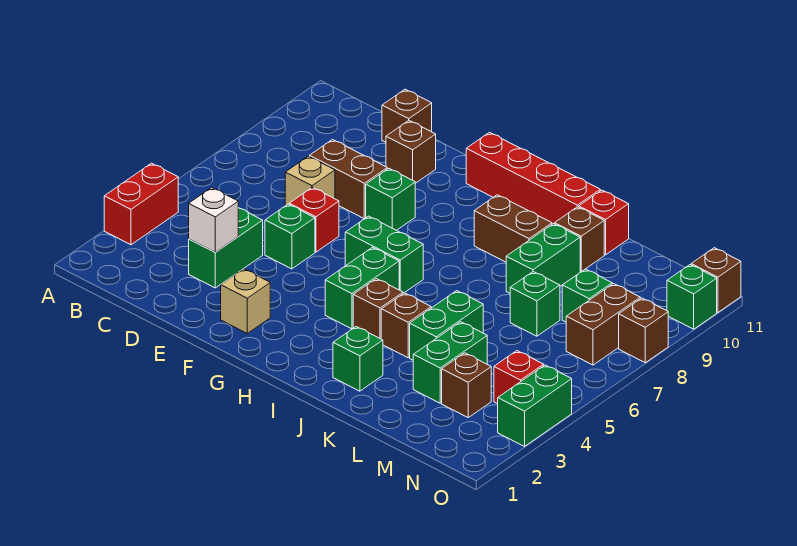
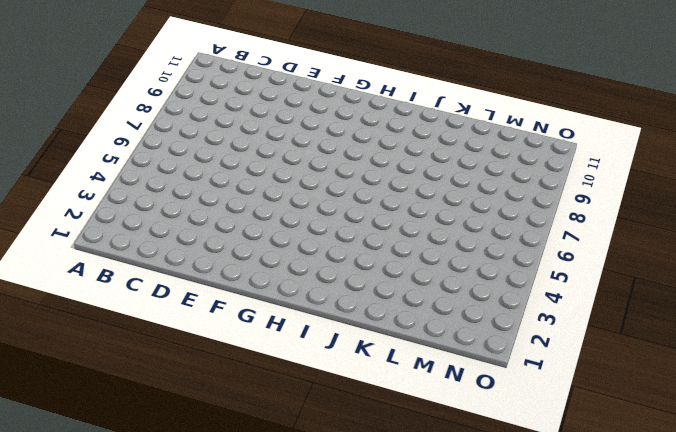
none -> red brick A3:A4 level 1
none -> green brick D3:D4 level 1
none -> tan brick D7 level 1
none -> brown brick D8:E8 level 1

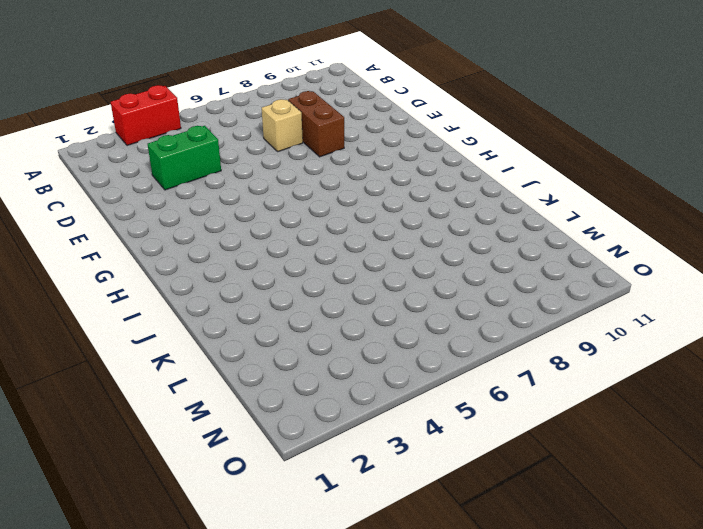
none -> brown brick D11 level 1
none -> green brick E5 level 1
none -> red brick E6 level 1
none -> brown brick E10 level 1

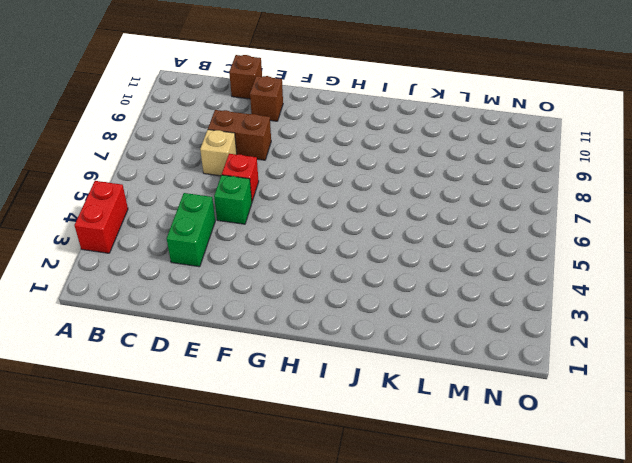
none -> tan brick F2 level 1
none -> green brick F8 level 1
none -> green brick G6:H6 level 1
none -> red brick G11:J11 level 1

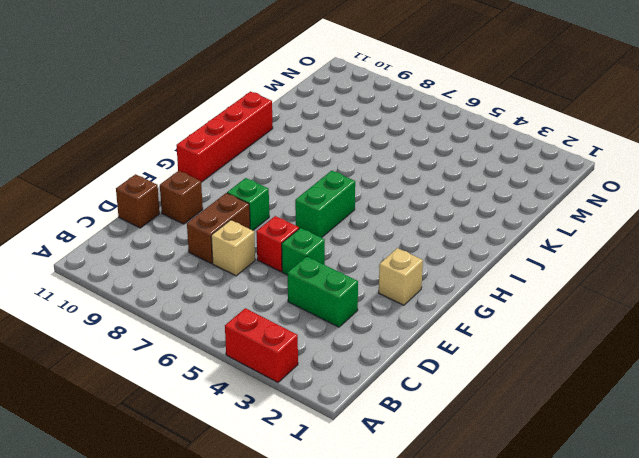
none -> green brick H4:H5 level 1
none -> brown brick I4 level 1
none -> brown brick I9:J9 level 1
none -> green brick J2 level 1

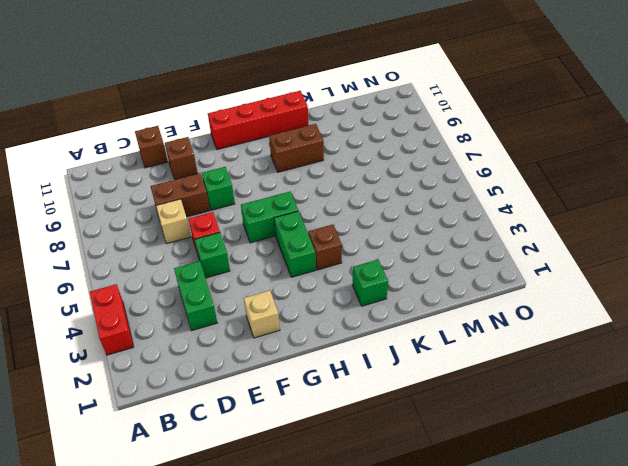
none -> brown brick J4 level 1
none -> green brick K4:K5 level 1
none -> green brick K8:K9 level 1
none -> brown brick K10 level 1

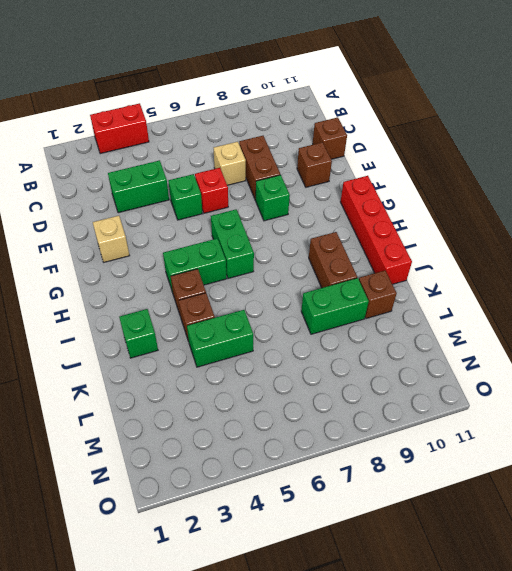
none -> red brick K11 level 1
none -> green brick L3:L4 level 1
none -> green brick L7 level 1
none -> brown brick M3 level 1

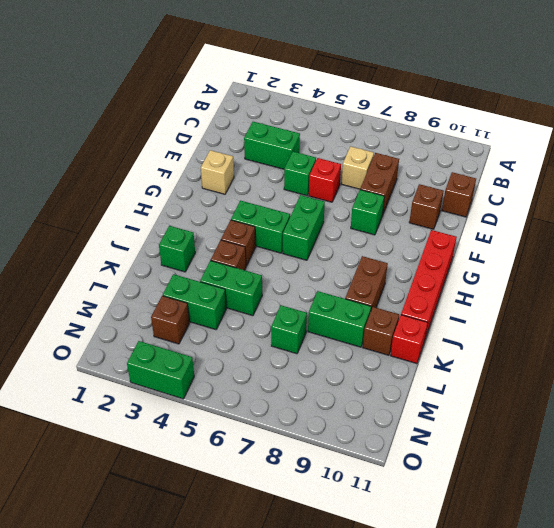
none -> red brick A3:A4 level 1
none -> green brick M8 level 1
none -> red brick N4 level 1
none -> brown brick N7:N8 level 1

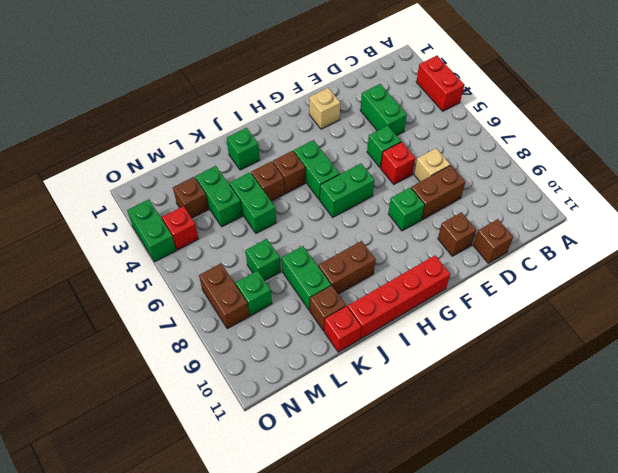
none -> brown brick O8 level 1
none -> green brick O10 level 1
none -> brown brick O11 level 1
none -> white brick D3 level 2

